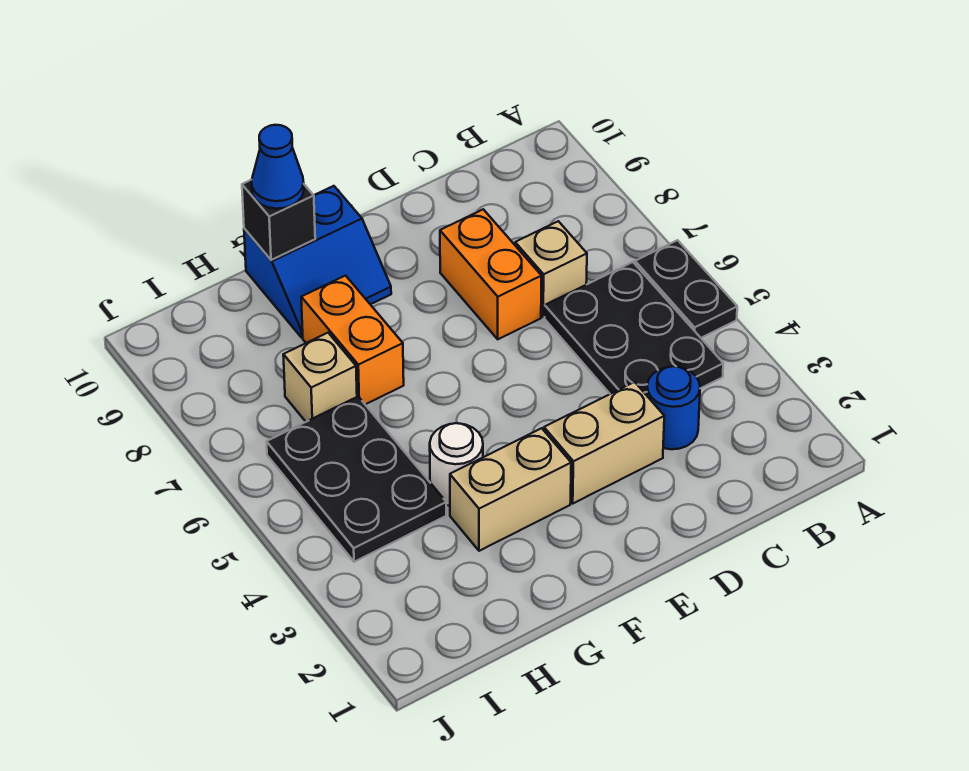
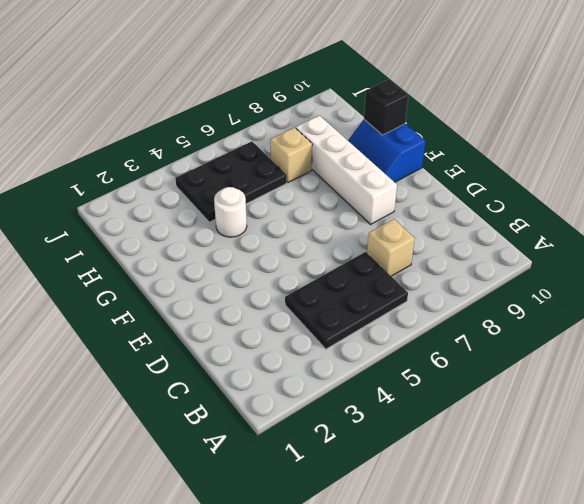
white brick E8:H8 level 1 -> orange brick G7:G8 level 1
none -> black plate A5:A6 level 1
none -> blue round brick C3 level 1
none -> tan brick D3:E3 level 1

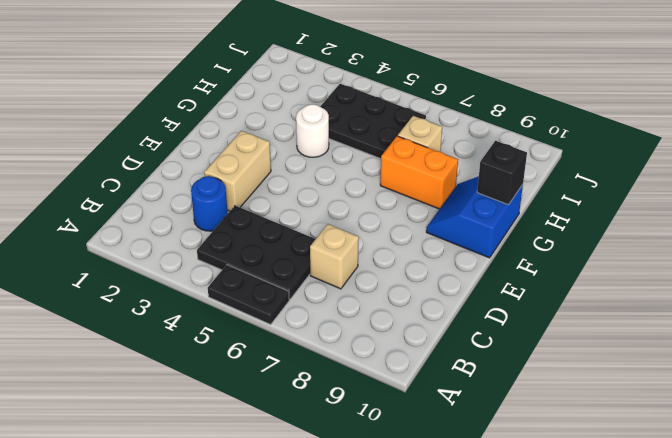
none -> orange brick D7:D8 level 1
none -> tan brick F3:G3 level 1
none -> blue cone G10 level 3

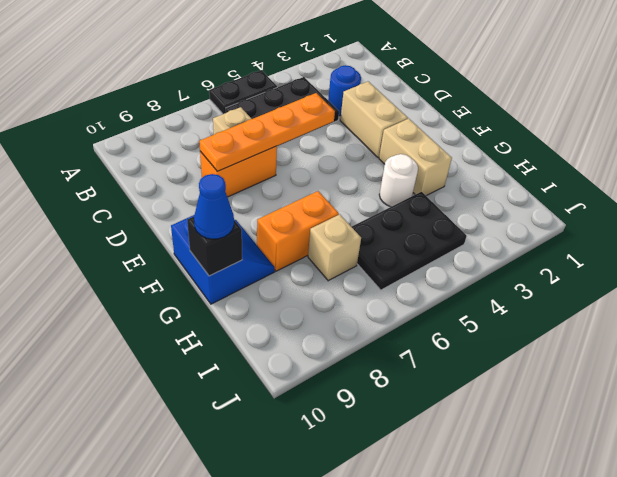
orange plate D5:D8 level 2 -> none

